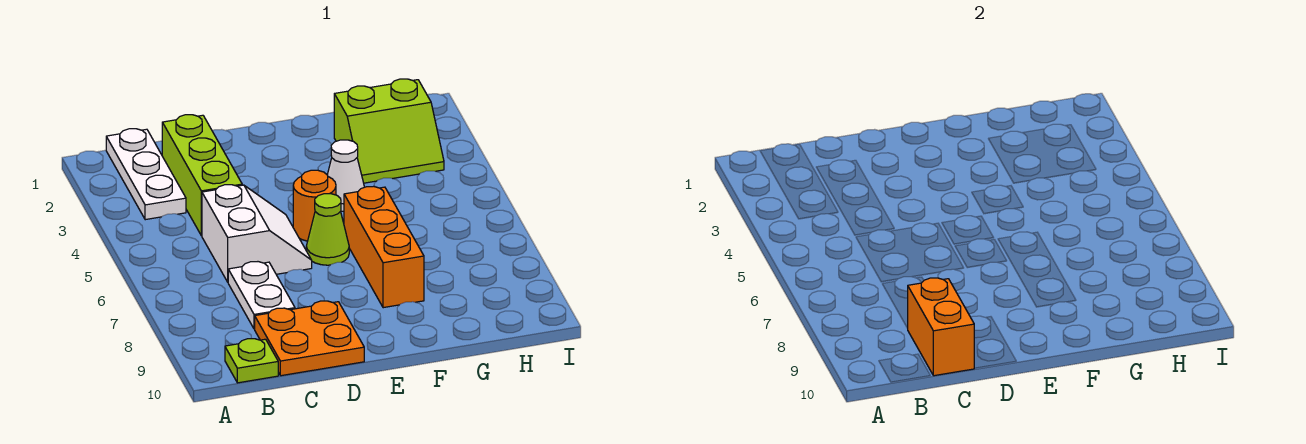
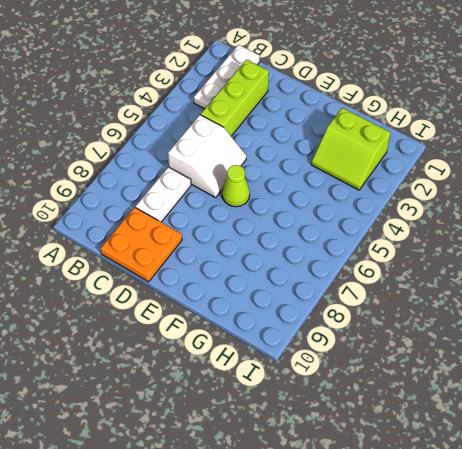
none -> lime plate B10 level 1
none -> orange round brick E5 level 1
none -> white cone F4 level 1

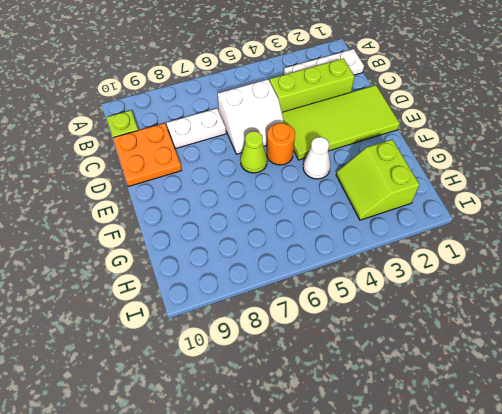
lime tile D1:E4 level 1 -> none
none -> orange brick F6:F8 level 1
none -> orange brick C9:C10 level 2

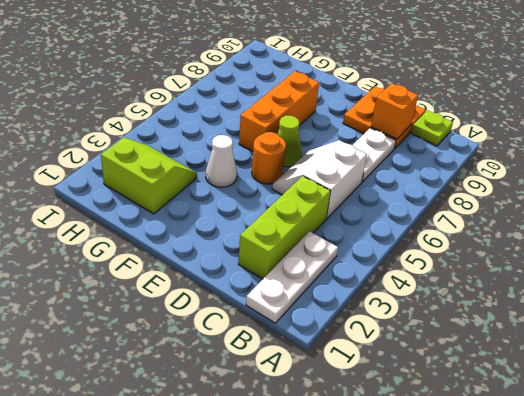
orange brick C9 level 2 -> orange brick C9:C10 level 2

